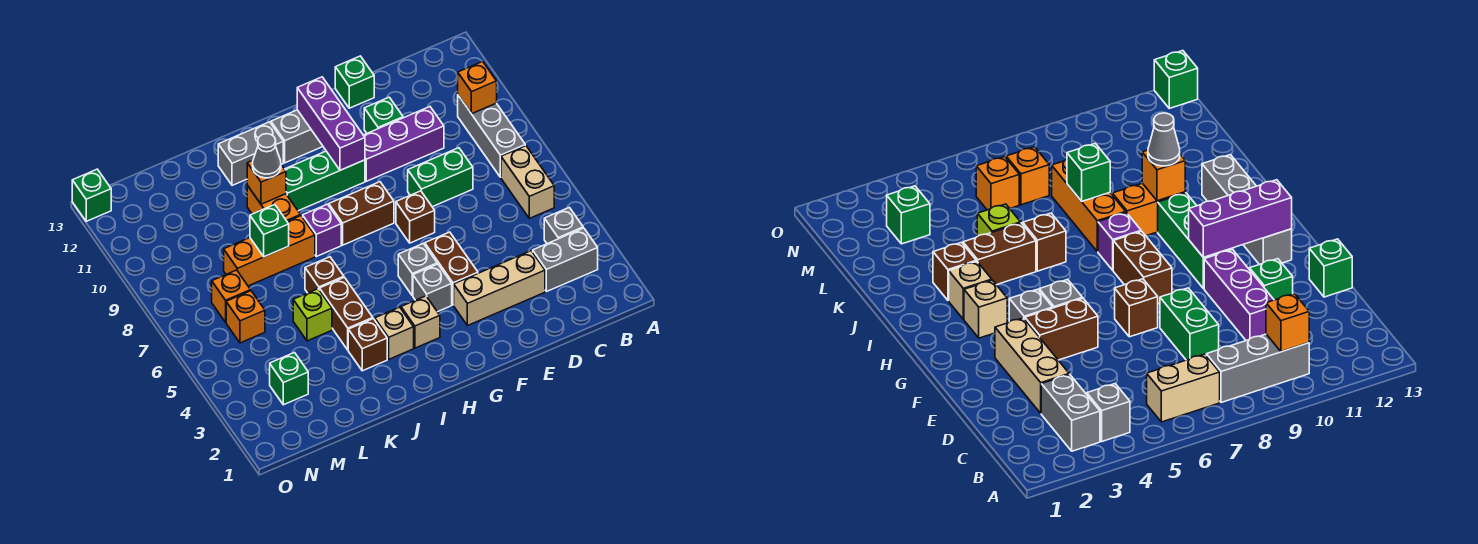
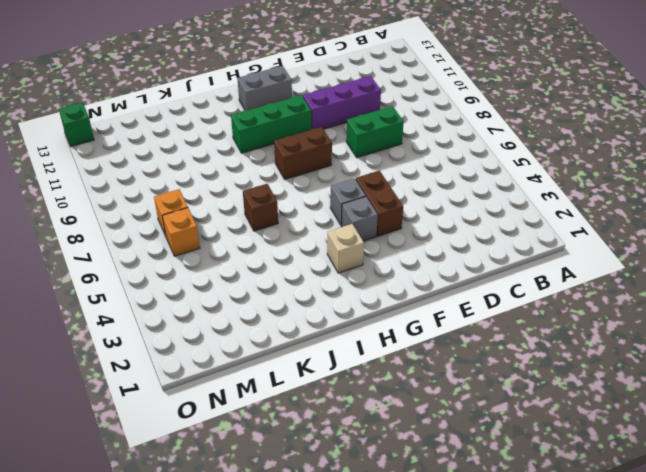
none -> grey brick B3:C3 level 1
none -> grey brick B4 level 1
none -> tan brick B6:B7 level 1
none -> grey brick B8:B10 level 1

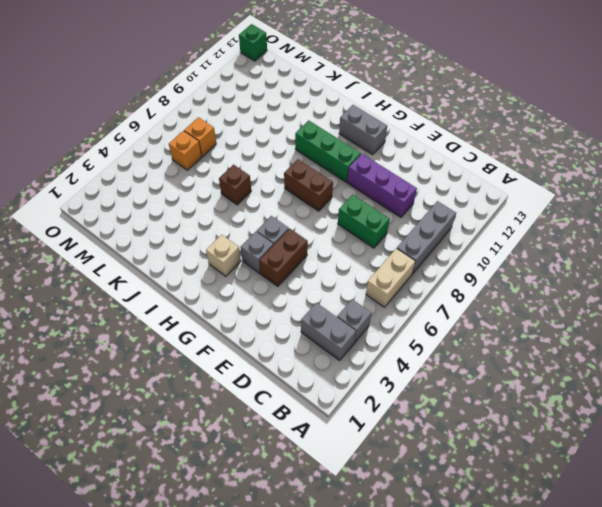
none -> tan brick D3:F3 level 1
none -> green brick E11 level 1
none -> green brick E13 level 1
none -> brown brick F7 level 1

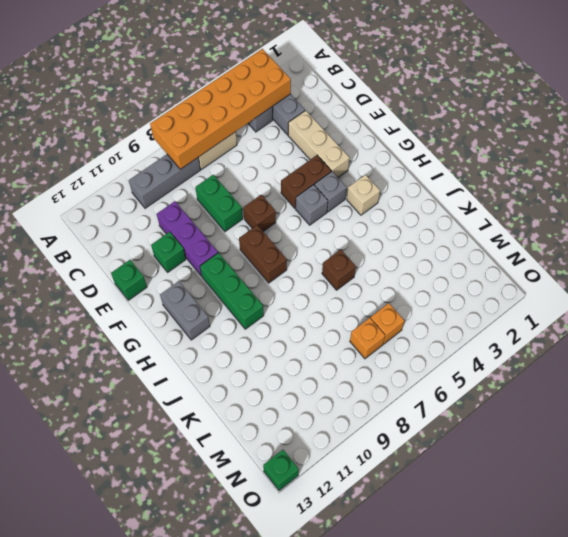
orange brick A3:B8 level 2 -> none
none -> tan brick I3 level 1
none -> purple brick I8 level 1
none -> grey brick I12:J12 level 1
none -> brown brick J3 level 1

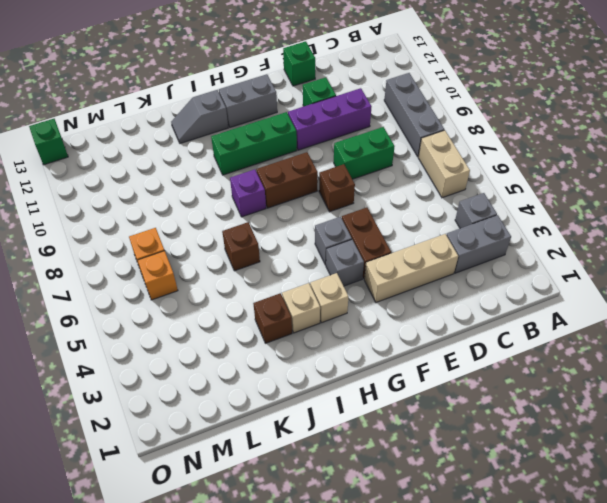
grey slope I12:J12 level 1 top I -> grey brick I12:J12 level 1
none -> brown brick J4:J5 level 1
none -> orange brick J8:L8 level 1
none -> orange brick J9:J10 level 1
none -> lime brick K5 level 1

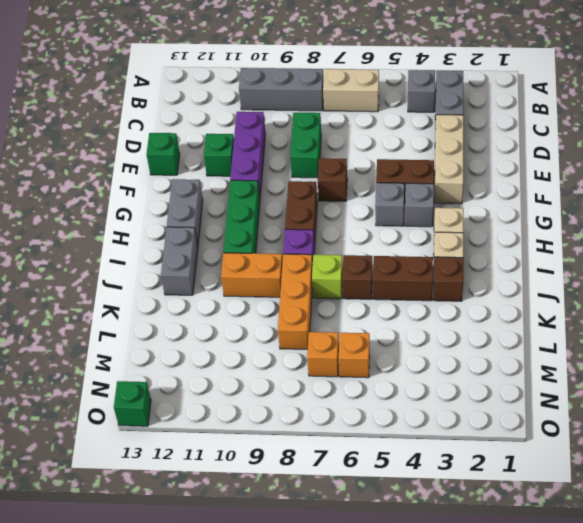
lime brick J7 level 1 -> lime brick K5 level 1
none -> green brick M3 level 1
none -> orange brick B10 level 2
none -> purple brick G10:G12 level 2
none -> orange brick J10 level 2

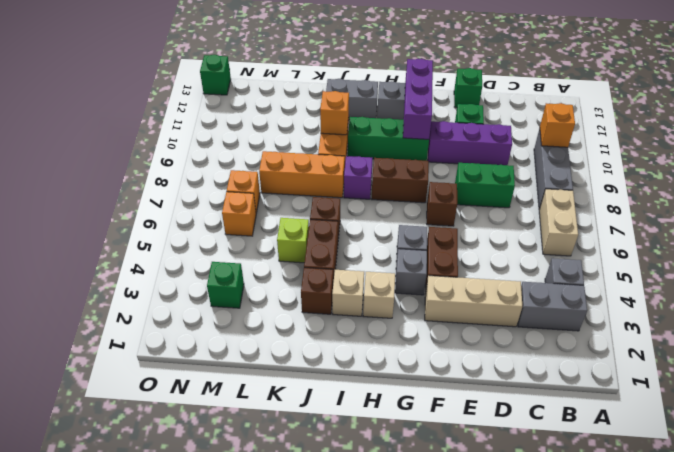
none -> green brick K8 level 2
none -> grey cone J10 level 3

